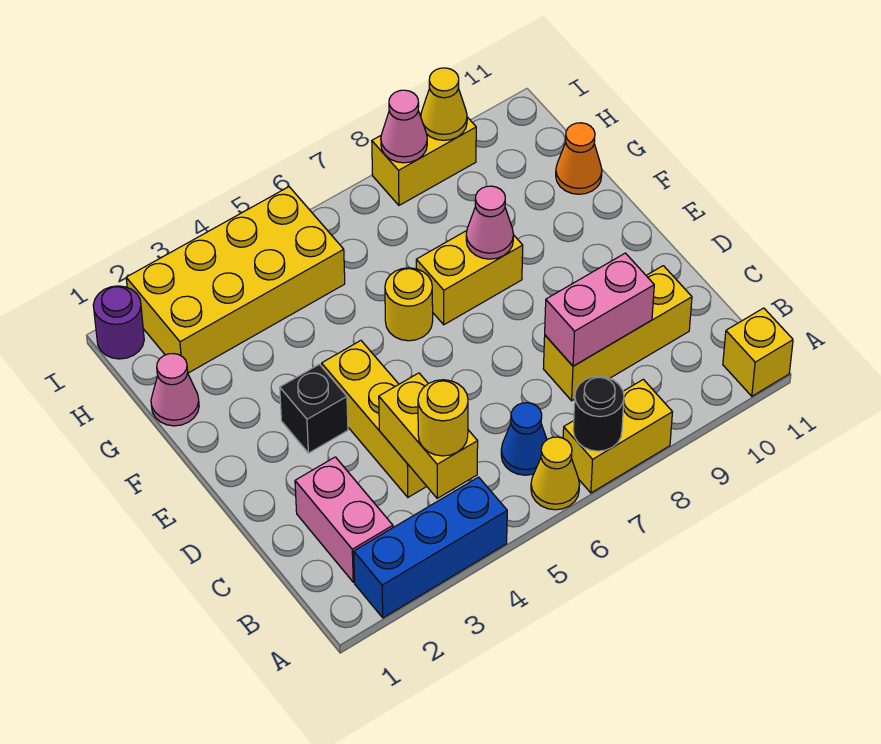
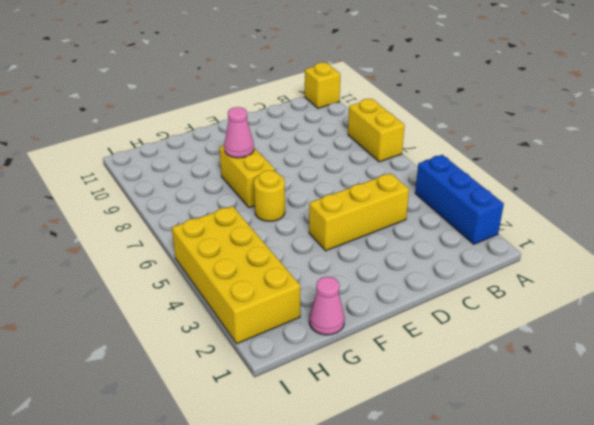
none -> yellow cone A6 level 1
none -> pink brick B2:C2 level 1
none -> blue cone B6 level 1

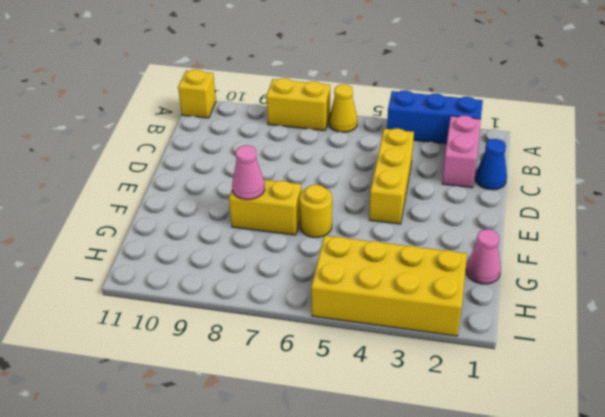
blue cone C1 level 1 -> blue cone B6 level 1
none -> yellow brick C8:C10 level 1
none -> black brick E3 level 1
none -> orange cone G11 level 1

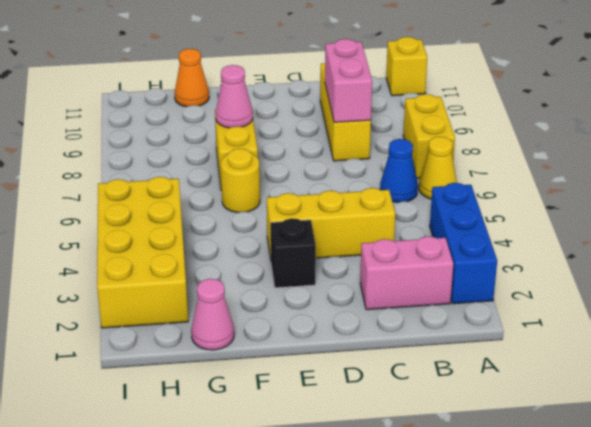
none -> purple round brick I1 level 1
none -> yellow brick I8:I9 level 1
none -> black round brick A7 level 2

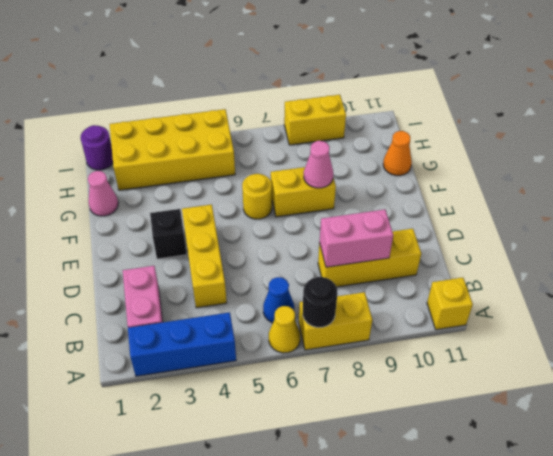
none -> yellow brick B4:C4 level 2
none -> pink cone I8 level 2
none -> yellow cone I9 level 2

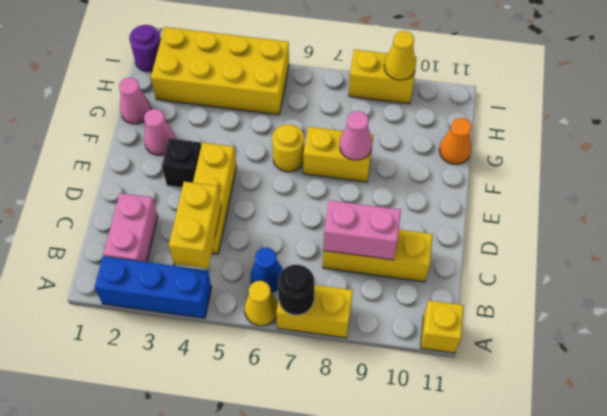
pink cone F2 level 1 -> pink cone I8 level 2
none -> yellow round brick B4 level 3

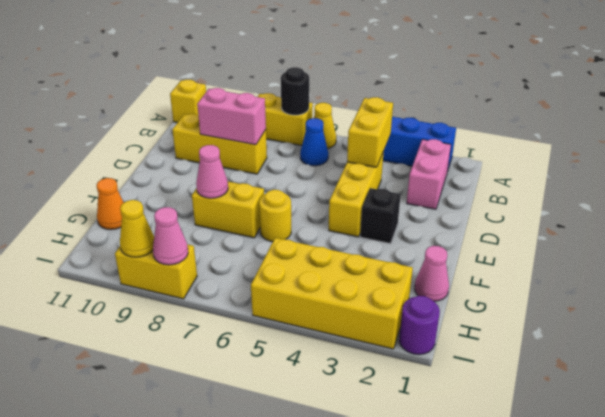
none -> yellow round brick B4 level 3

